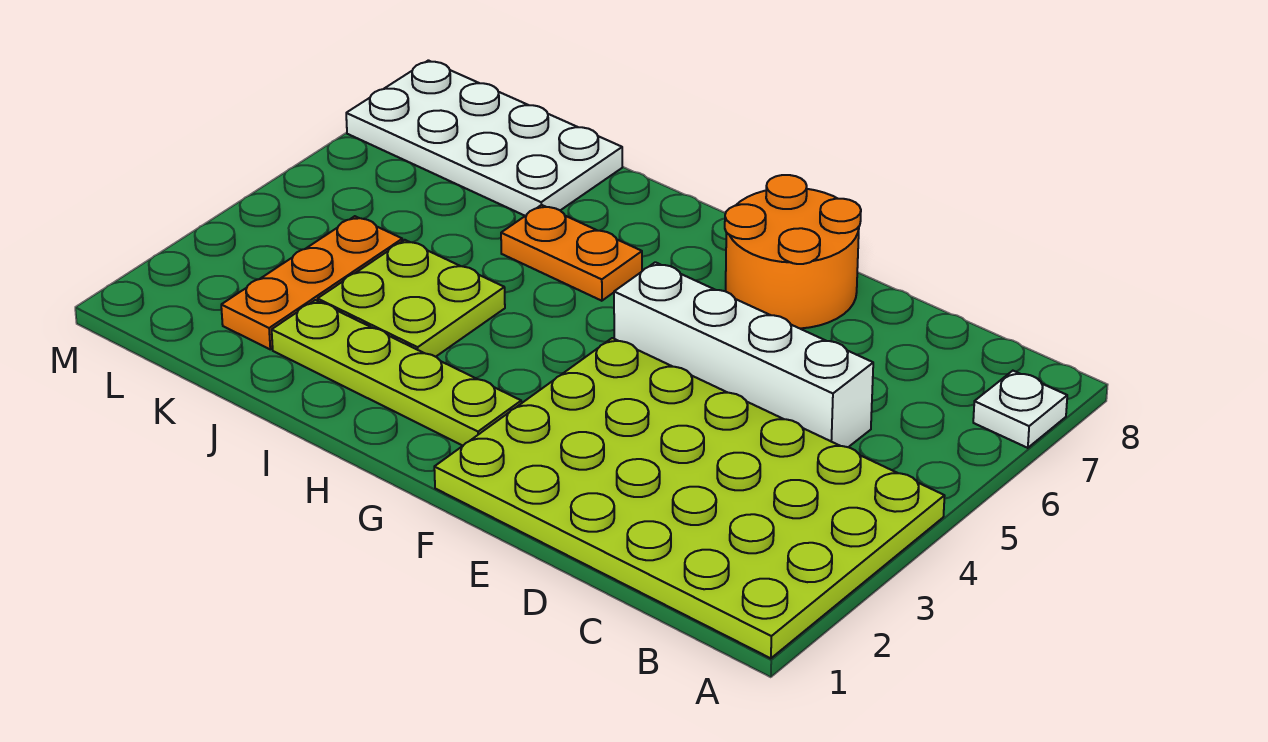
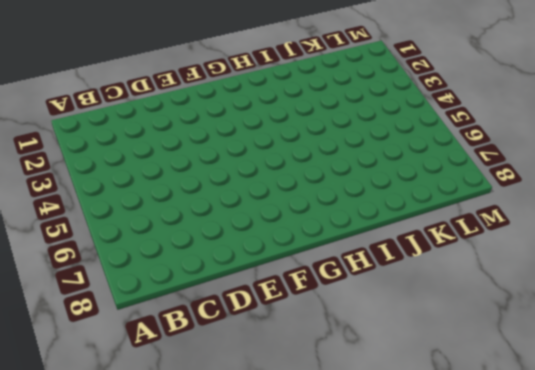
none -> lime plate A1:F4 level 1
none -> white plate A7 level 1

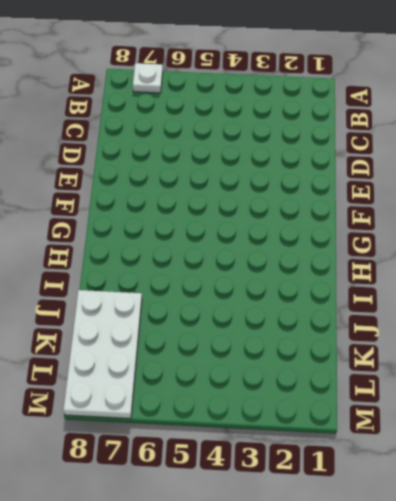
none -> lime plate A1:F4 level 1
none -> white brick C5:F5 level 1

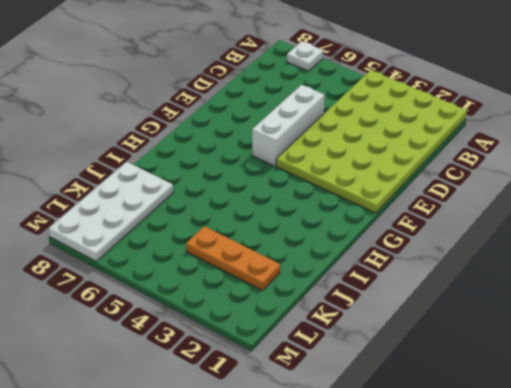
white brick D5:F5 level 1 -> white brick C5:F5 level 1
none -> orange round brick E7:F8 level 1
none -> lime plate G2:J2 level 1

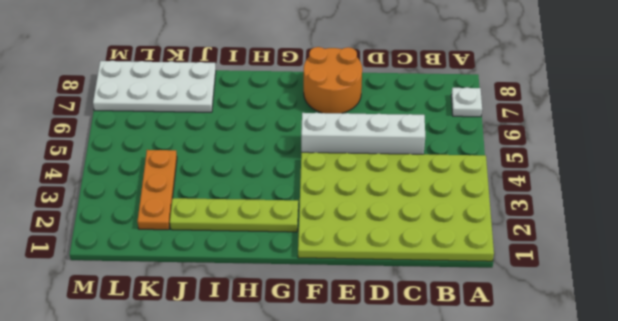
none -> orange plate H6:I6 level 1
none -> lime plate I3:J4 level 1

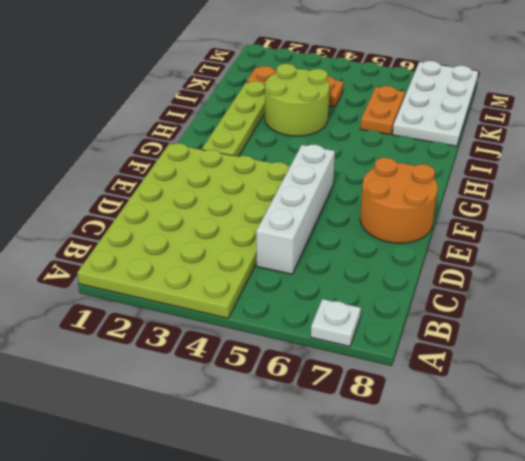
lime round brick I3:J4 level 1 -> lime plate I3:J4 level 1
orange plate J6:K6 level 1 -> orange plate H6:I6 level 1

